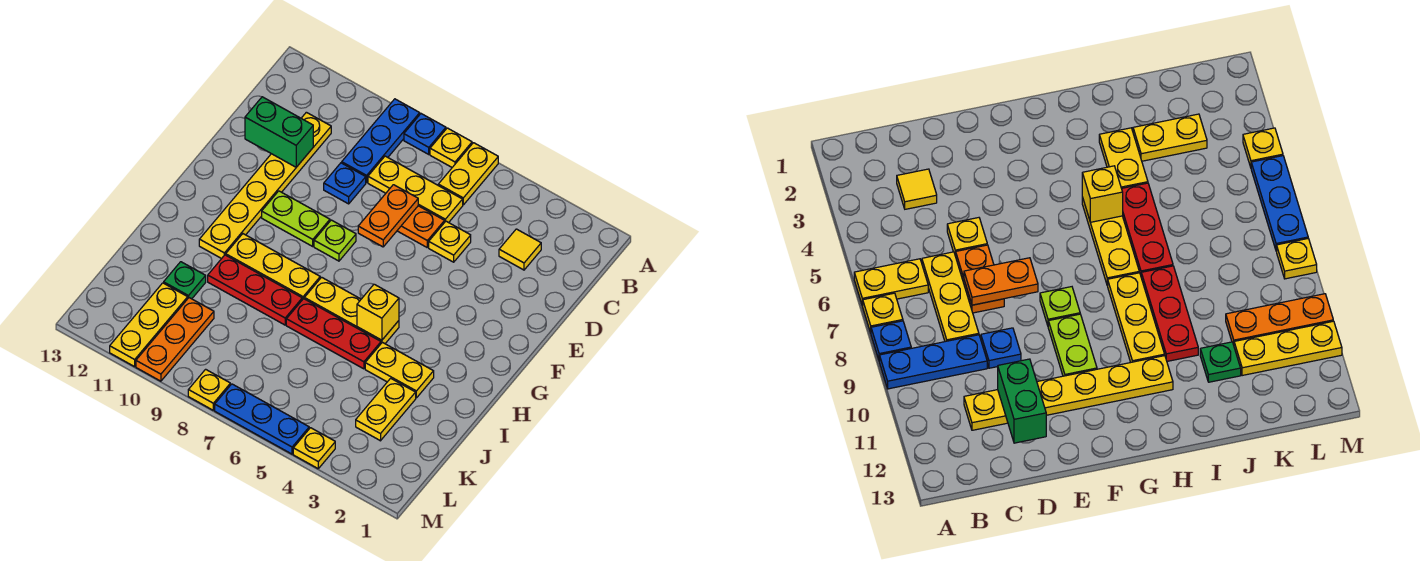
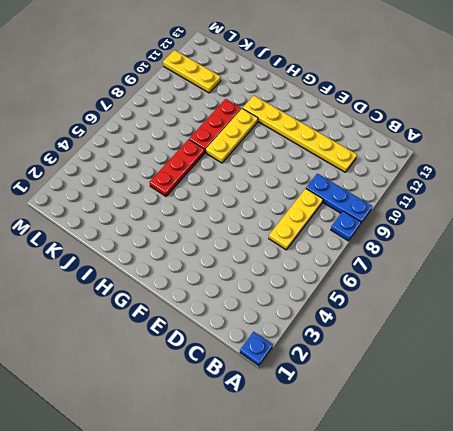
blue plate A1 level 1 -> blue plate D9 level 1
none -> yellow plate A6:B6 level 1
none -> yellow plate A7 level 1
none -> yellow tile C3 level 1

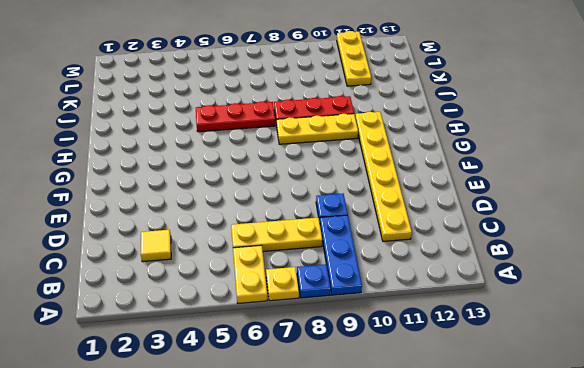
none -> yellow plate D5 level 1
none -> orange plate D6:D7 level 1
none -> lime plate F8 level 1

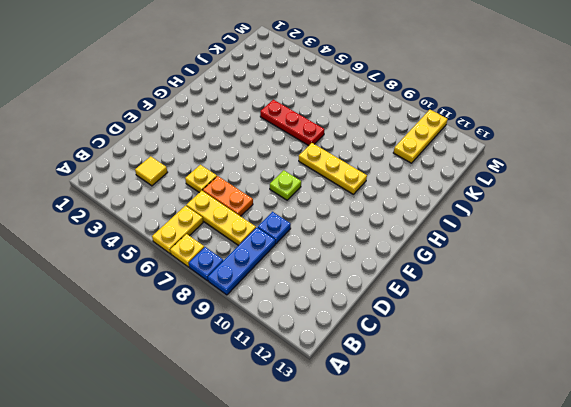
none -> yellow plate C11:H11 level 1
none -> lime plate F9:F10 level 1
none -> yellow plate H5:H7 level 1

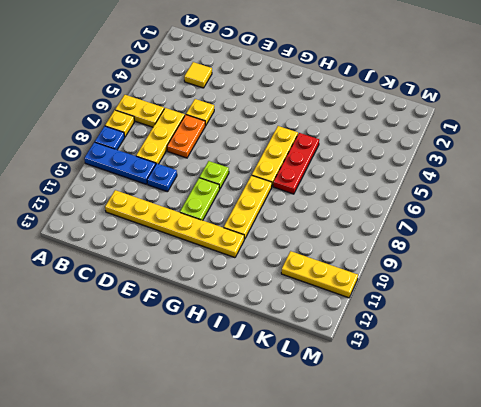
none -> yellow plate I3:I4 level 1
none -> red plate I8:I10 level 1
none -> yellow plate J3:K3 level 1

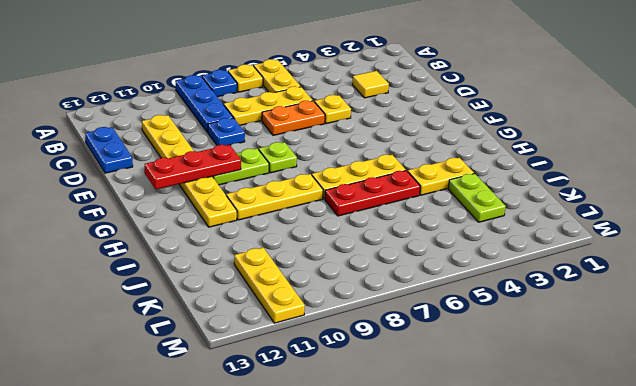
blue plate C13:D13 level 1 -> none
red plate F10:F12 level 2 -> red plate I8:I10 level 1
lime plate J3:K3 level 1 -> yellow plate J3:K3 level 1
none -> green plate J11 level 1
none -> orange plate K10:M10 level 1
none -> yellow plate M4 level 1

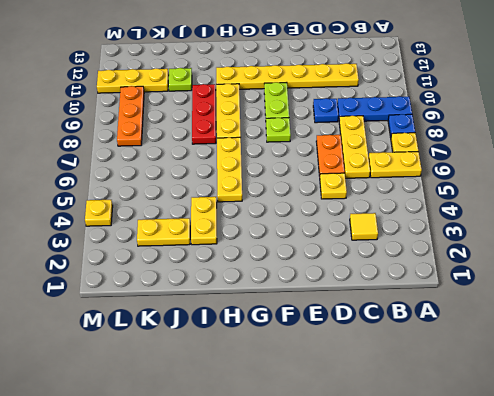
lime plate J11 level 1 -> green plate J11 level 1
orange plate L8:L10 level 1 -> orange plate K10:M10 level 1
none -> red plate I5:I7 level 1
none -> blue plate M5:M7 level 1
none -> yellow plate M8 level 1

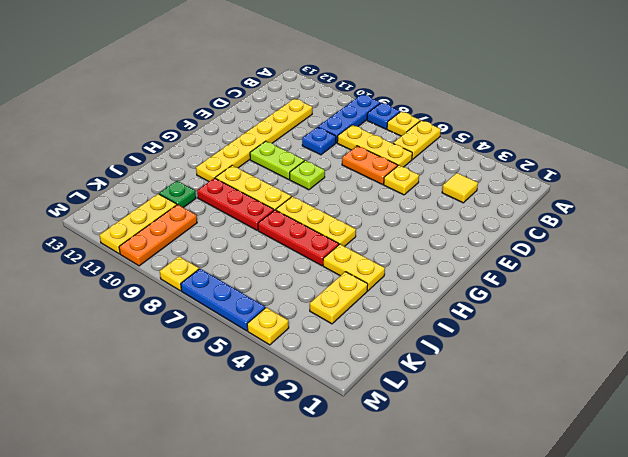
none -> orange plate D7:E7 level 2
none -> green brick D11:D12 level 2
none -> yellow brick H5 level 2

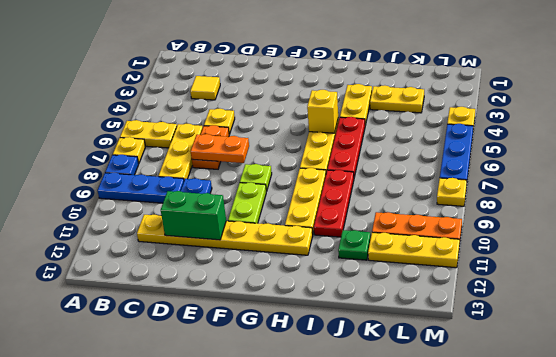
green brick D11:E11 level 2 -> green brick D11:D12 level 2

